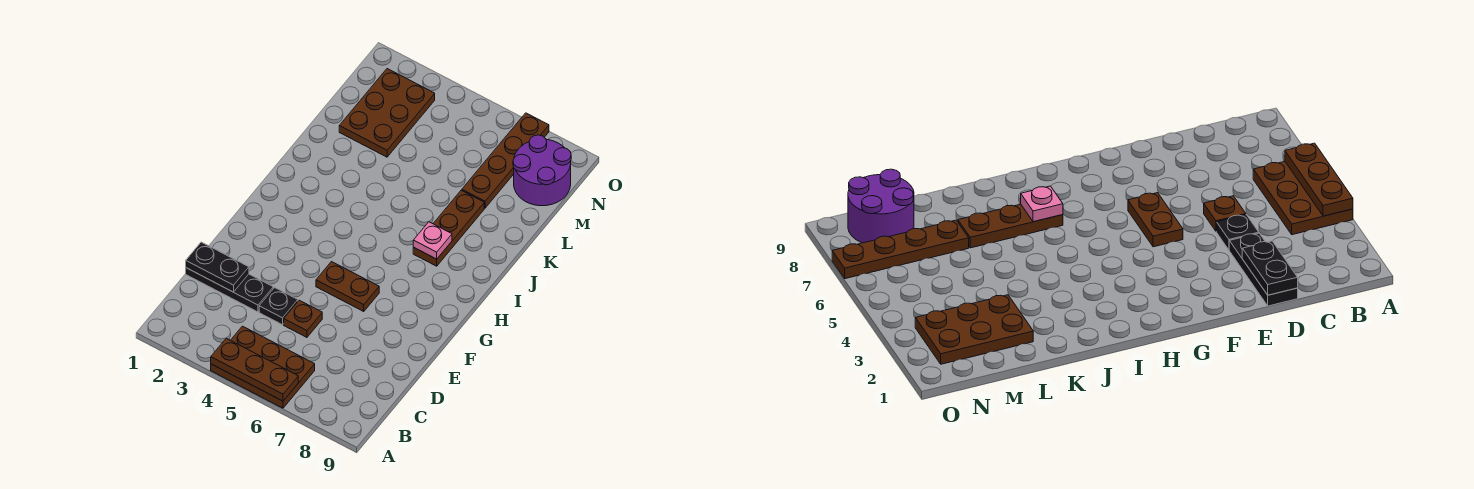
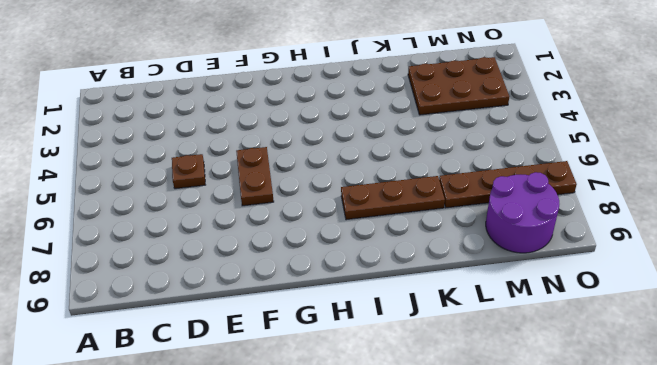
none -> brown plate A4:B6 level 1
none -> black plate D1:D3 level 1
none -> black plate D4 level 1

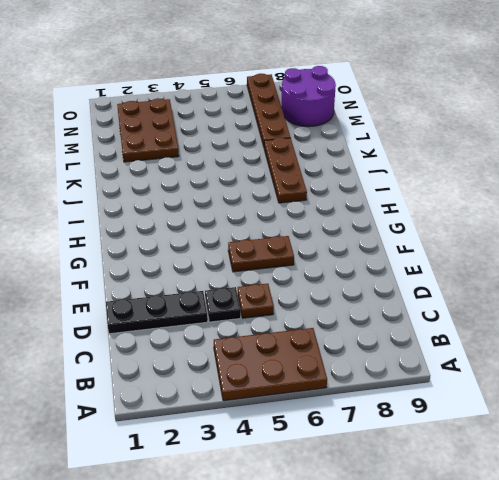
none -> brown plate A4:A6 level 2
none -> black plate D1:D2 level 2
none -> pink plate I7 level 2

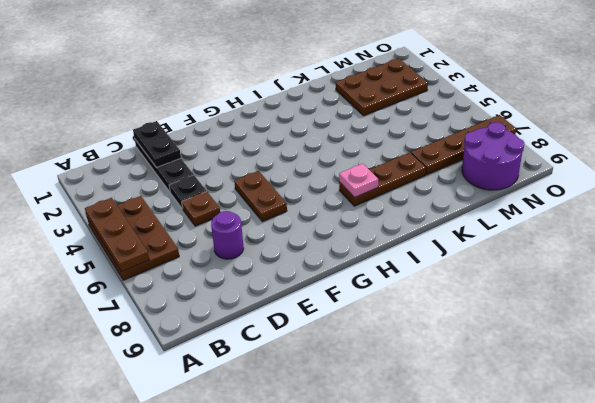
purple round brick D7 level 1 -> none

